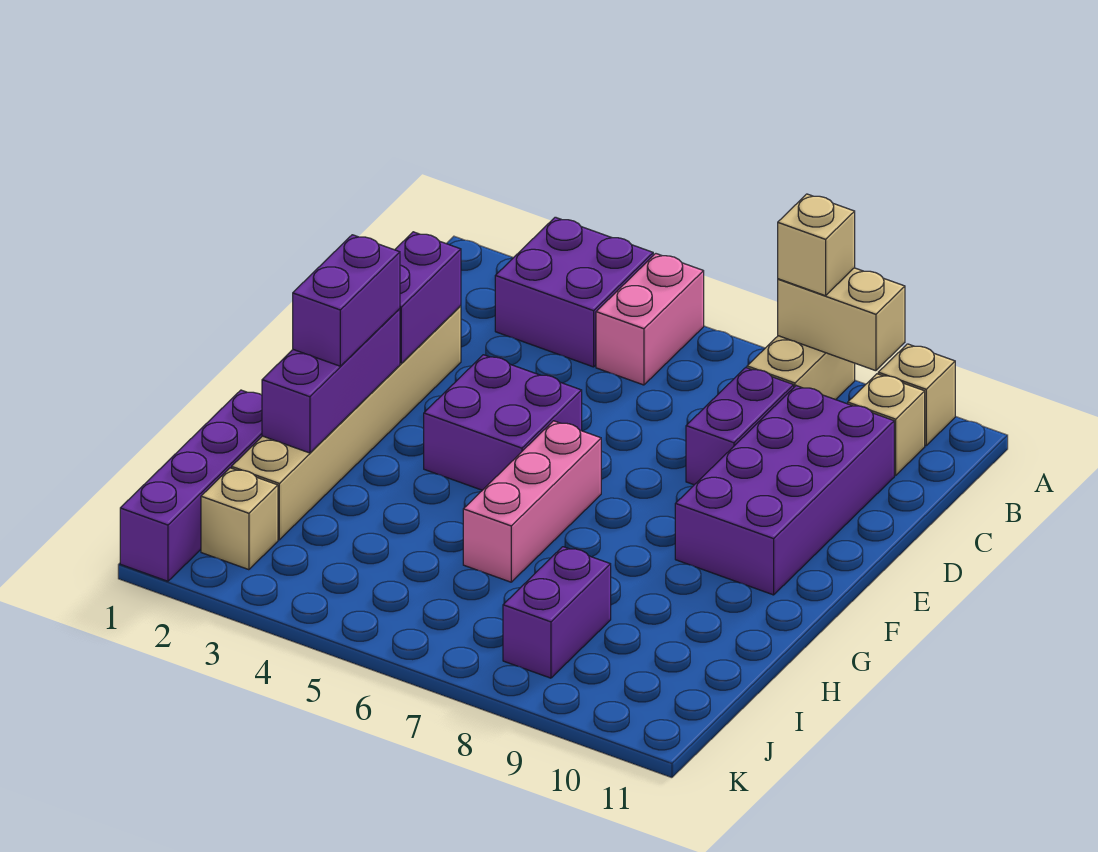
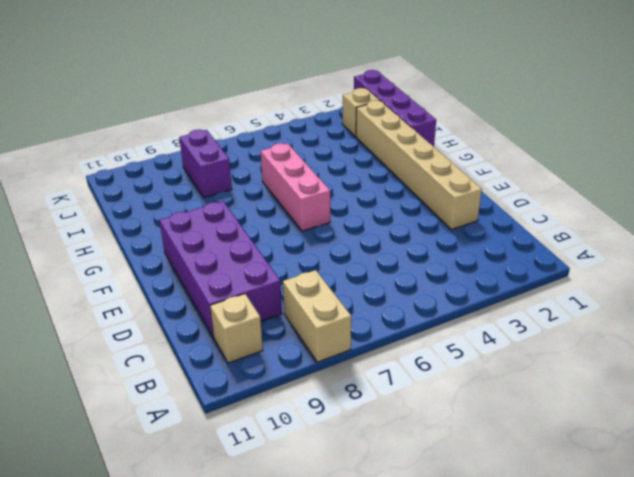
none -> purple brick A3:B4 level 1
none -> pink brick A5:B5 level 1
none -> tan brick A10 level 1

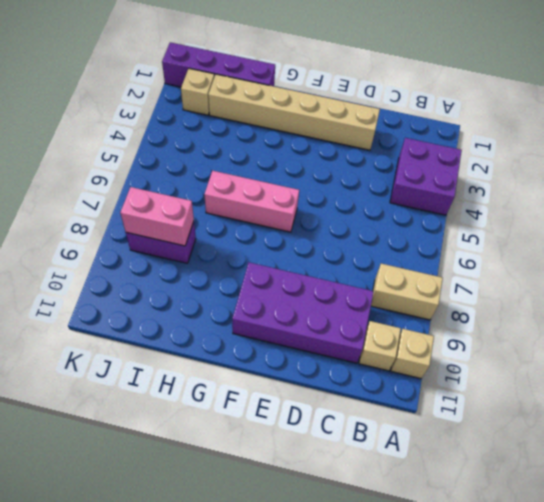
pink brick I8:J8 level 2 -> pink brick A5:B5 level 1
none -> purple brick C8:D8 level 1
none -> purple brick E4:F5 level 1
none -> tan brick A8:A9 level 2

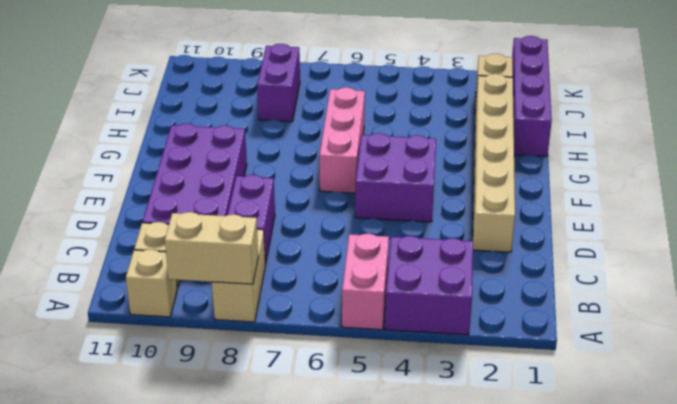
none -> purple brick D2:E2 level 2
none -> purple brick F2:H2 level 2
none -> tan brick A8 level 3

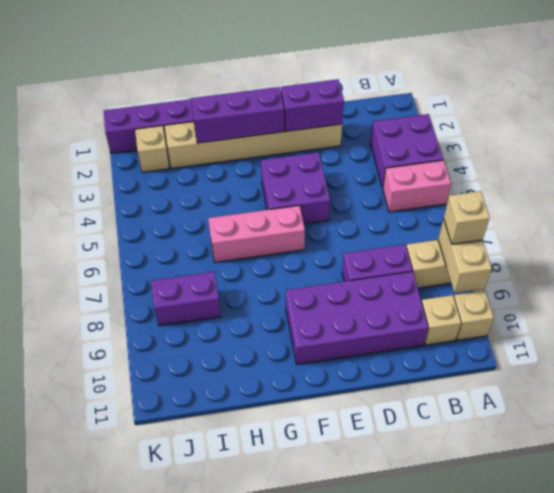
none -> purple brick F2:G2 level 3

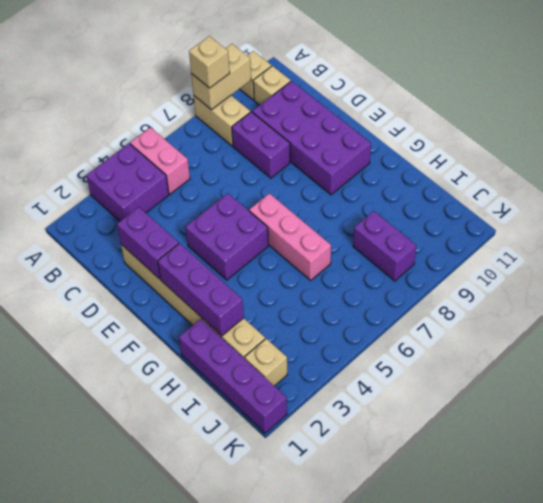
none -> purple brick F2:G2 level 3

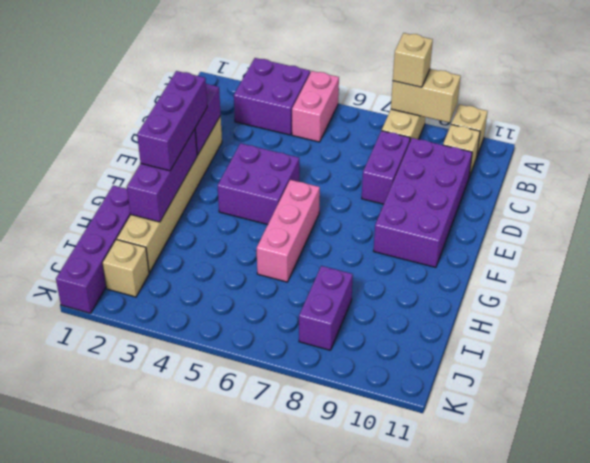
purple brick E2:G2 level 3 -> purple brick F2:G2 level 3

